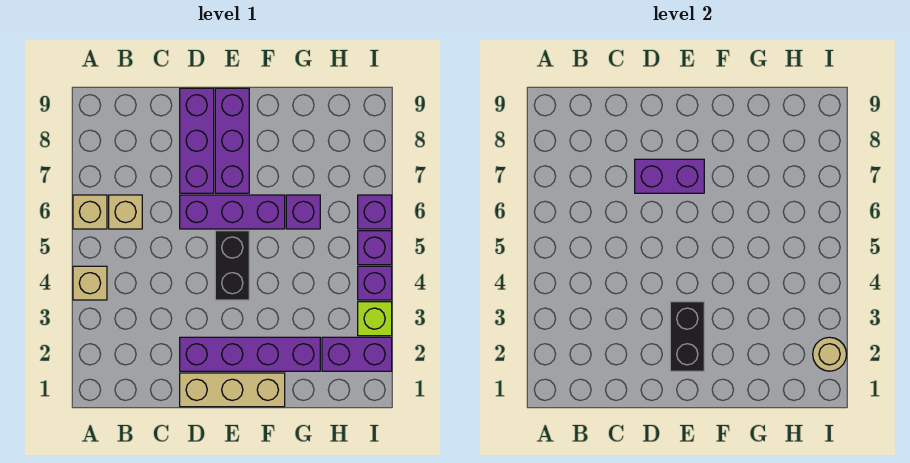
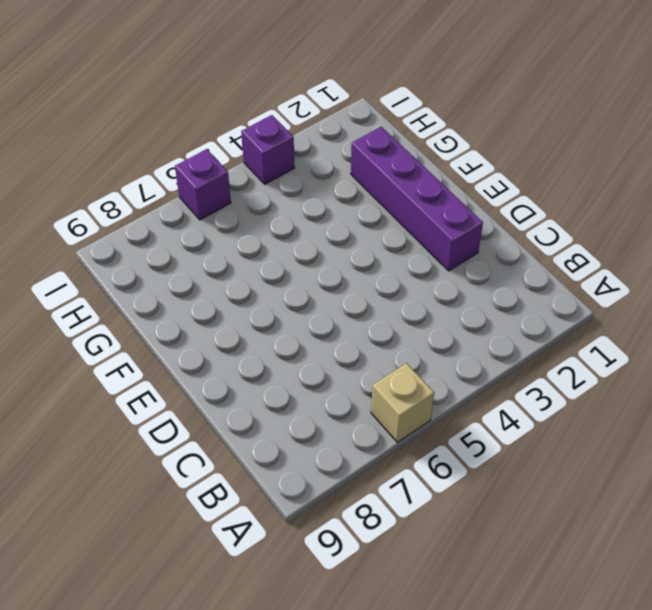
none -> tan brick A4 level 1
none -> tan brick B6 level 1
none -> tan brick D1:F1 level 1

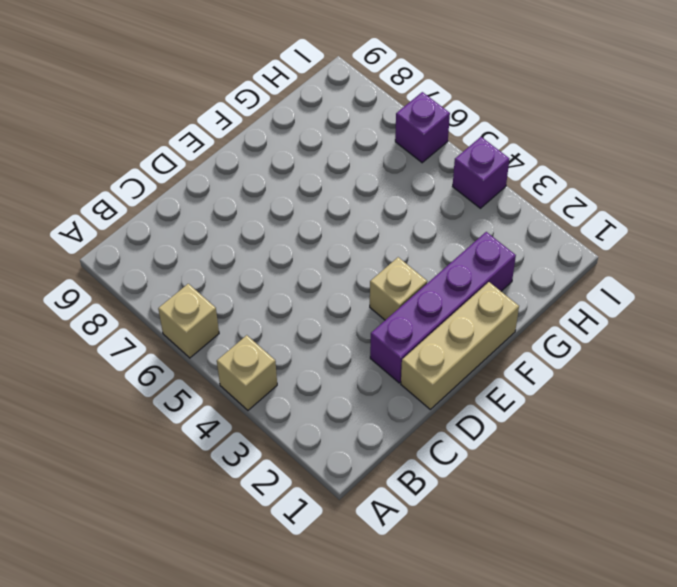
tan brick E3 level 1 -> tan brick B6 level 1
none -> purple brick D6:F6 level 1
none -> purple brick D7:D9 level 1
none -> black brick E4:E5 level 1

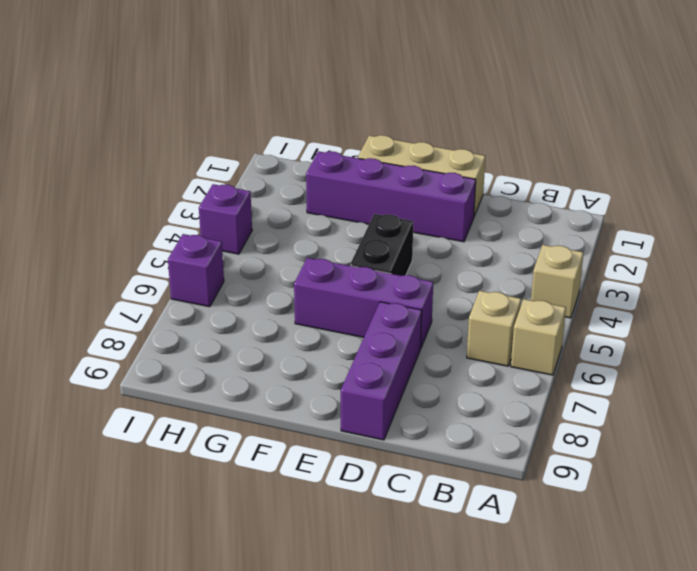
none -> purple brick E7:E9 level 1
none -> purple brick G6 level 1
none -> purple brick H2:I2 level 1

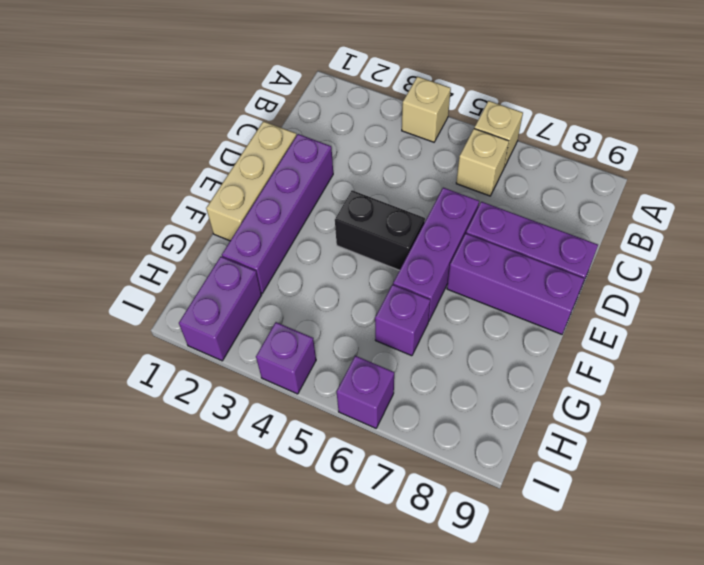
none -> lime brick I3 level 1
none -> purple brick I5 level 1
none -> purple brick D7:E7 level 2

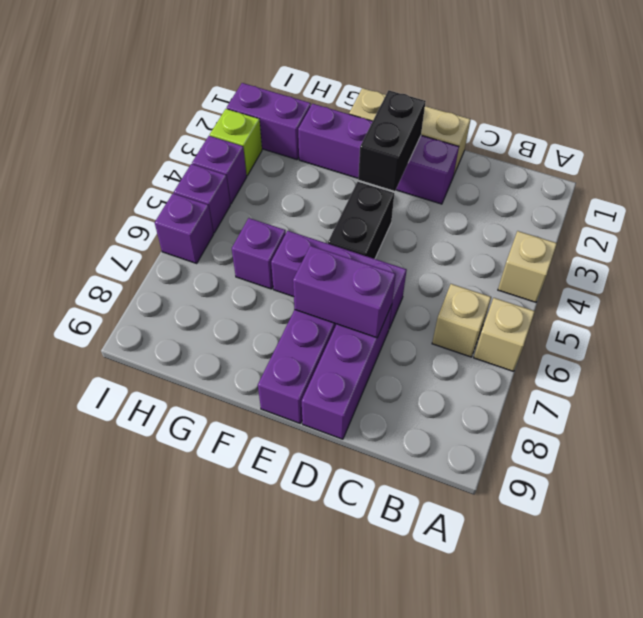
none -> tan round brick I2 level 2

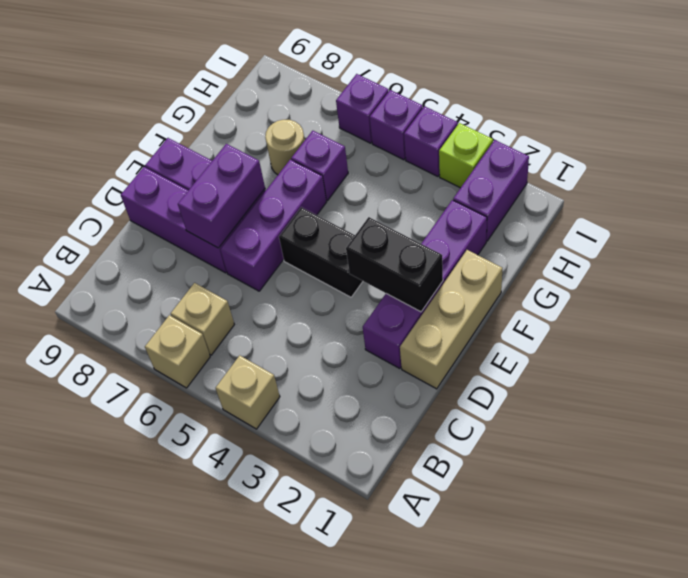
tan round brick G7 level 1 -> tan round brick I2 level 2

